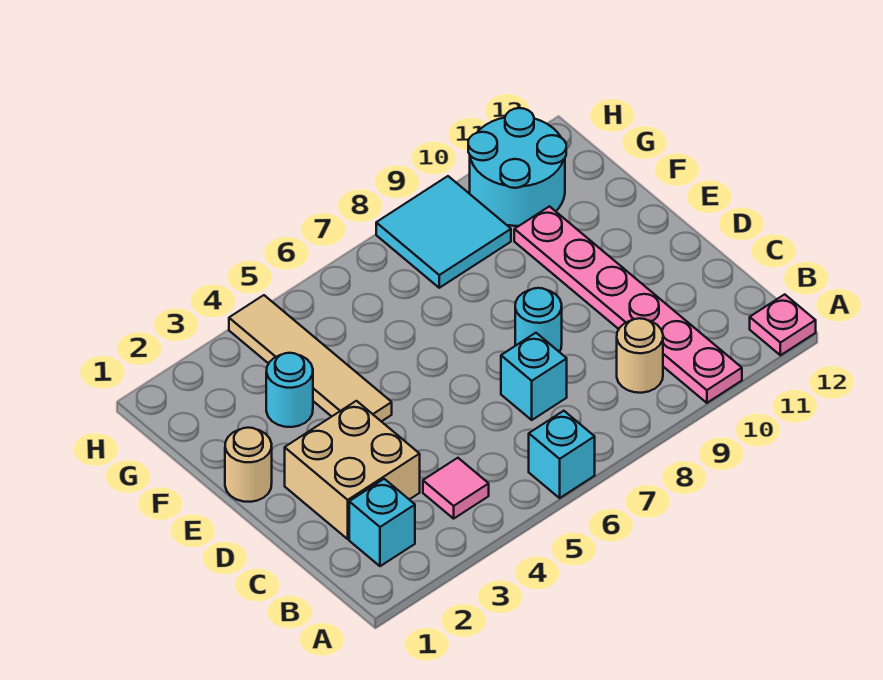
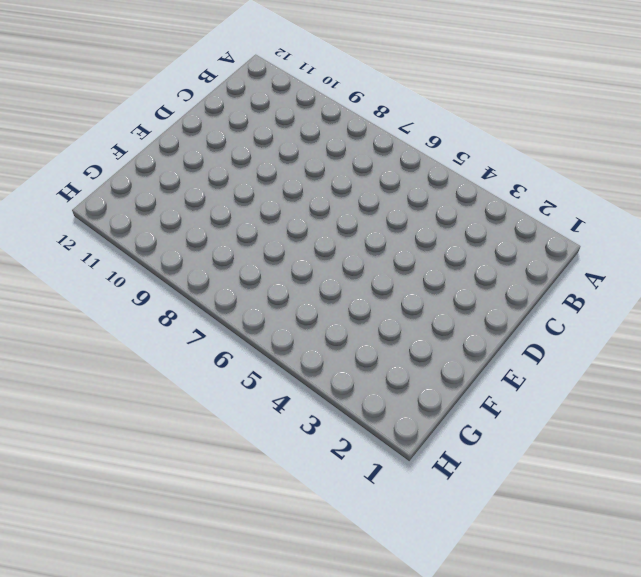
none -> cyan brick A6 level 1
none -> pink plate A10:F10 level 1
none -> pink plate A12 level 1

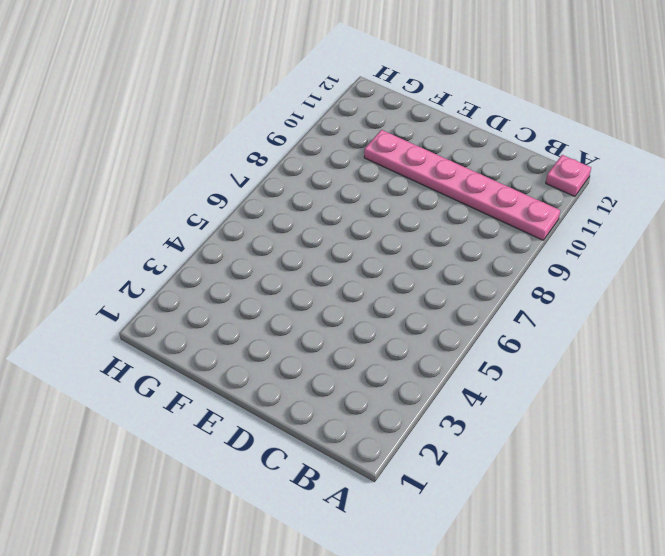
none -> cyan brick A6 level 1
none -> cyan brick B2 level 1
none -> pink tile B4 level 1

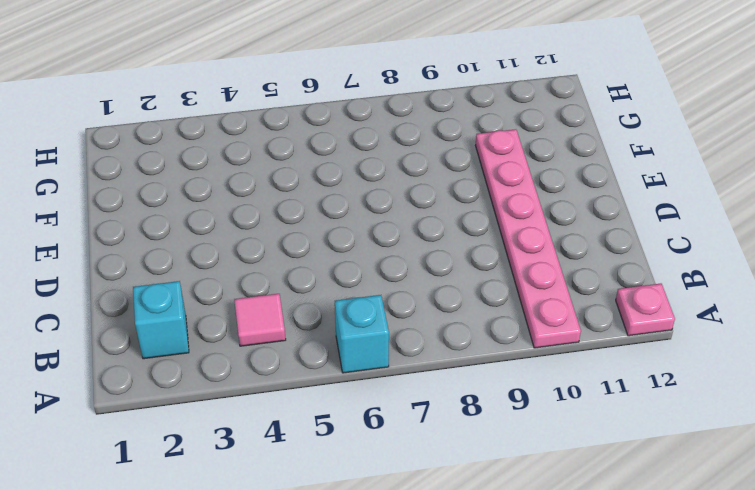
none -> tan round brick B9 level 1
none -> tan brick C2:D3 level 1
none -> cyan brick C7 level 1

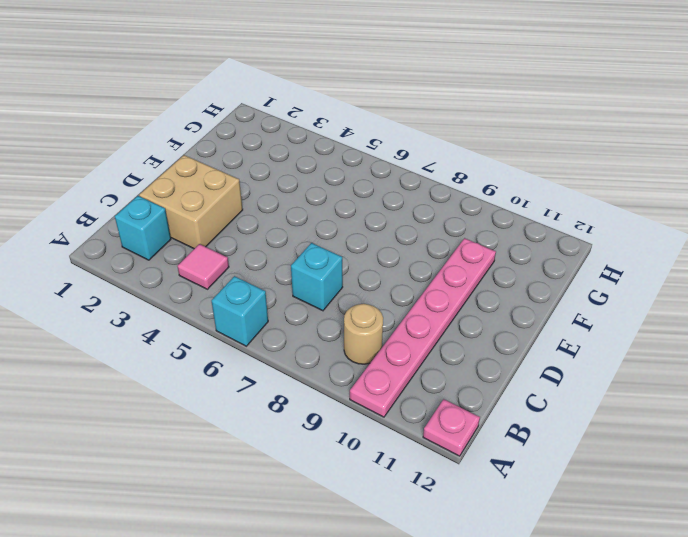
none -> cyan round brick D8 level 1
none -> tan round brick E1 level 1
none -> tan tile E4:H4 level 1

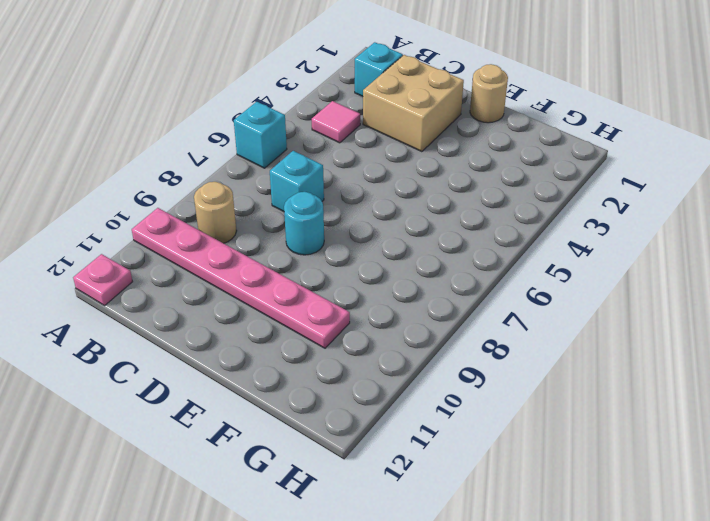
none -> tan tile E4:H4 level 1
none -> cyan round brick F3 level 1
none -> cyan tile G8:H9 level 1

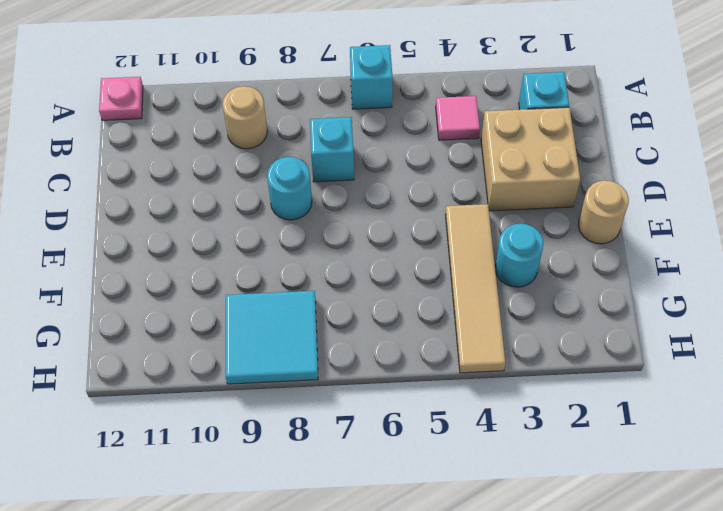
none -> pink plate A10:F10 level 1
none -> cyan round brick G10:H11 level 1

